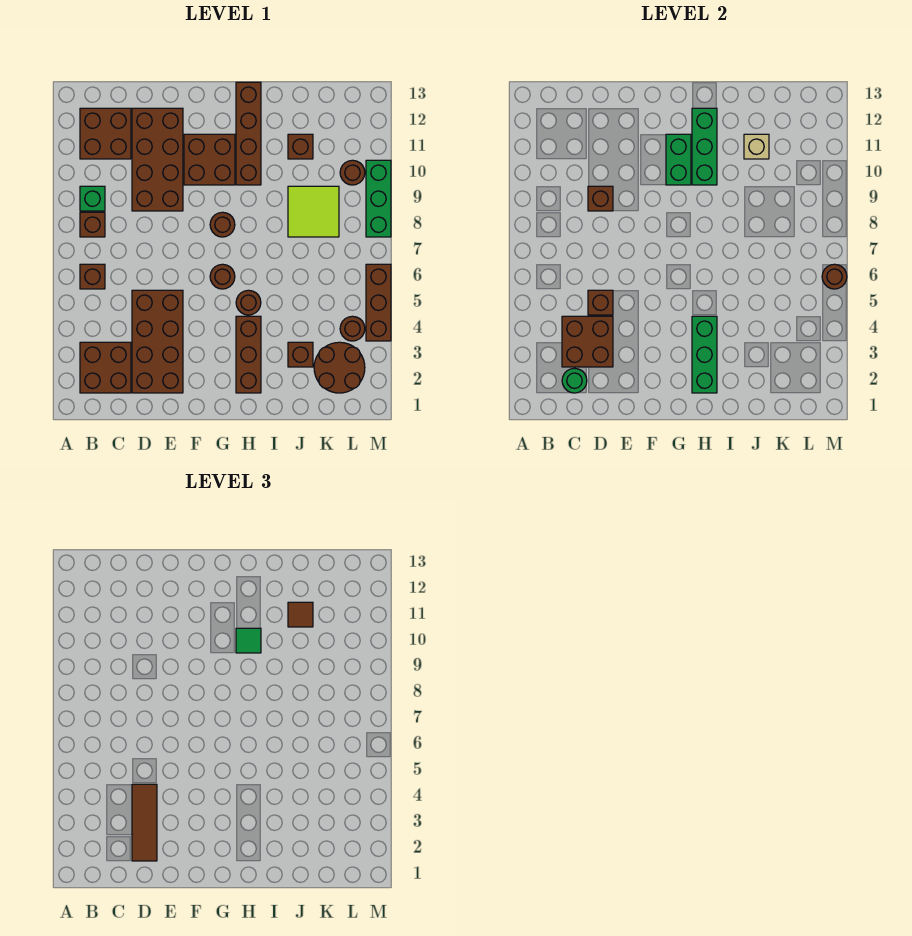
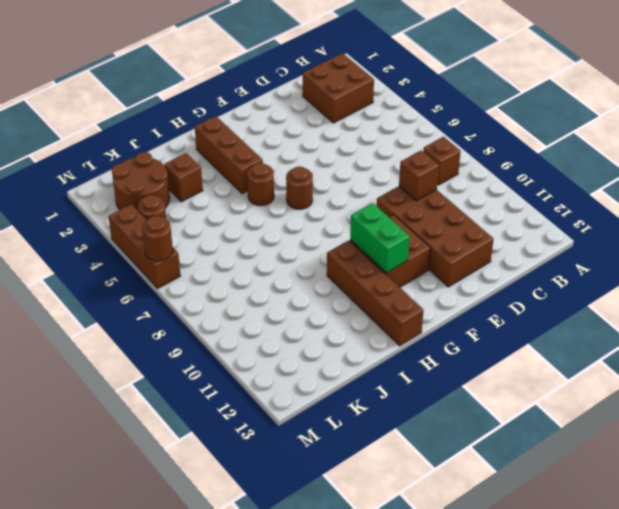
none -> brown brick B6 level 1
none -> green brick B9 level 1
none -> brown brick B11:C12 level 1
none -> brown brick D2:E5 level 1

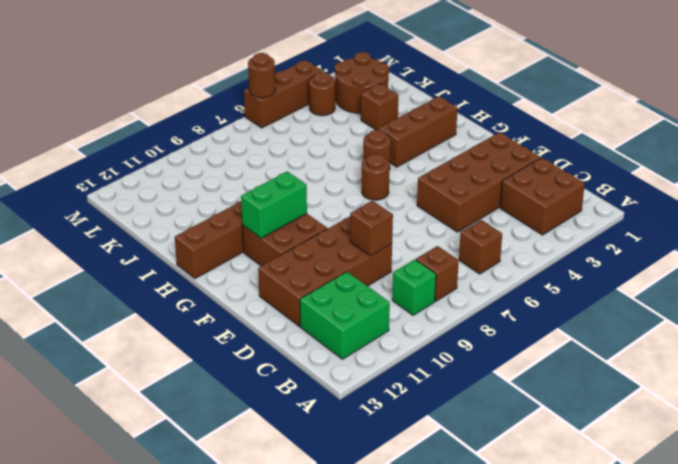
green brick B11:C12 level 1 -> brown brick B11:C12 level 1
none -> brown round brick G8 level 1
none -> lime tile J8:K9 level 1
none -> brown brick J11 level 1
none -> brown round brick L10 level 1

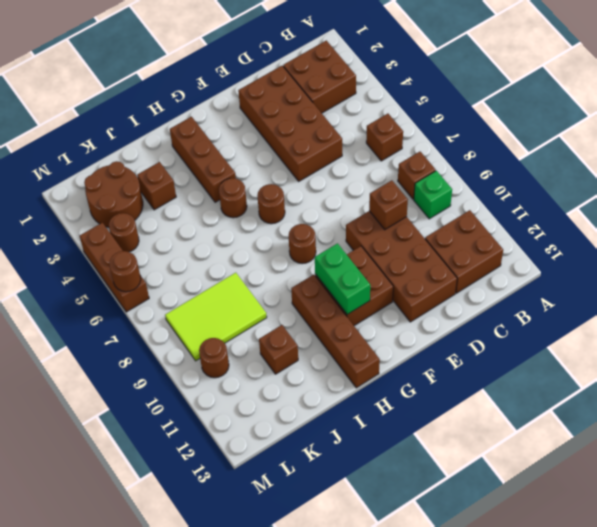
lime tile J8:L9 level 1 -> lime tile J8:K9 level 1
none -> green brick M8:M10 level 1
none -> green round brick C2 level 2
none -> brown brick C3:D4 level 2
none -> brown brick D5 level 2

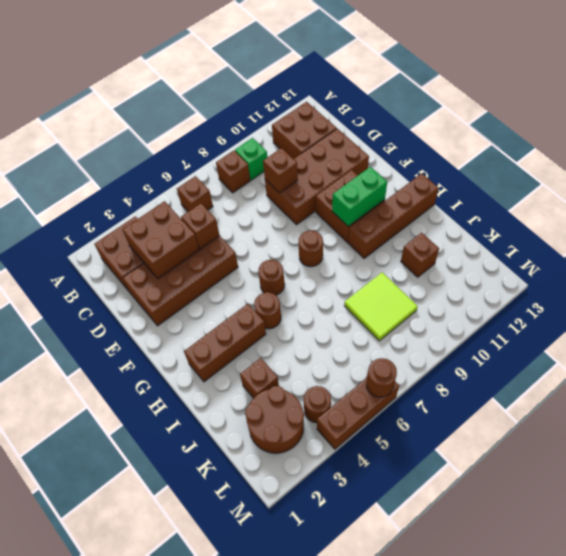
none -> brown round brick L10 level 1
none -> green brick M8:M10 level 1
none -> green round brick C2 level 2
none -> green brick H2:H4 level 2

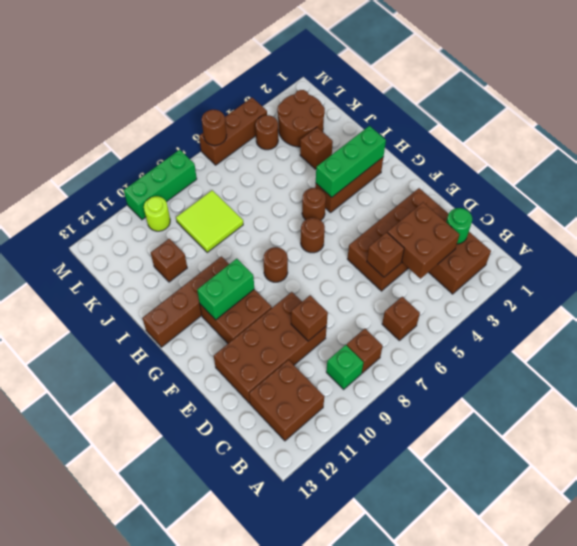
lime round brick L10 level 1 -> brown round brick L10 level 1
none -> green brick H10:H12 level 2
none -> tan brick J11 level 2
none -> brown tile D2:D4 level 3
none -> green tile H10 level 3

